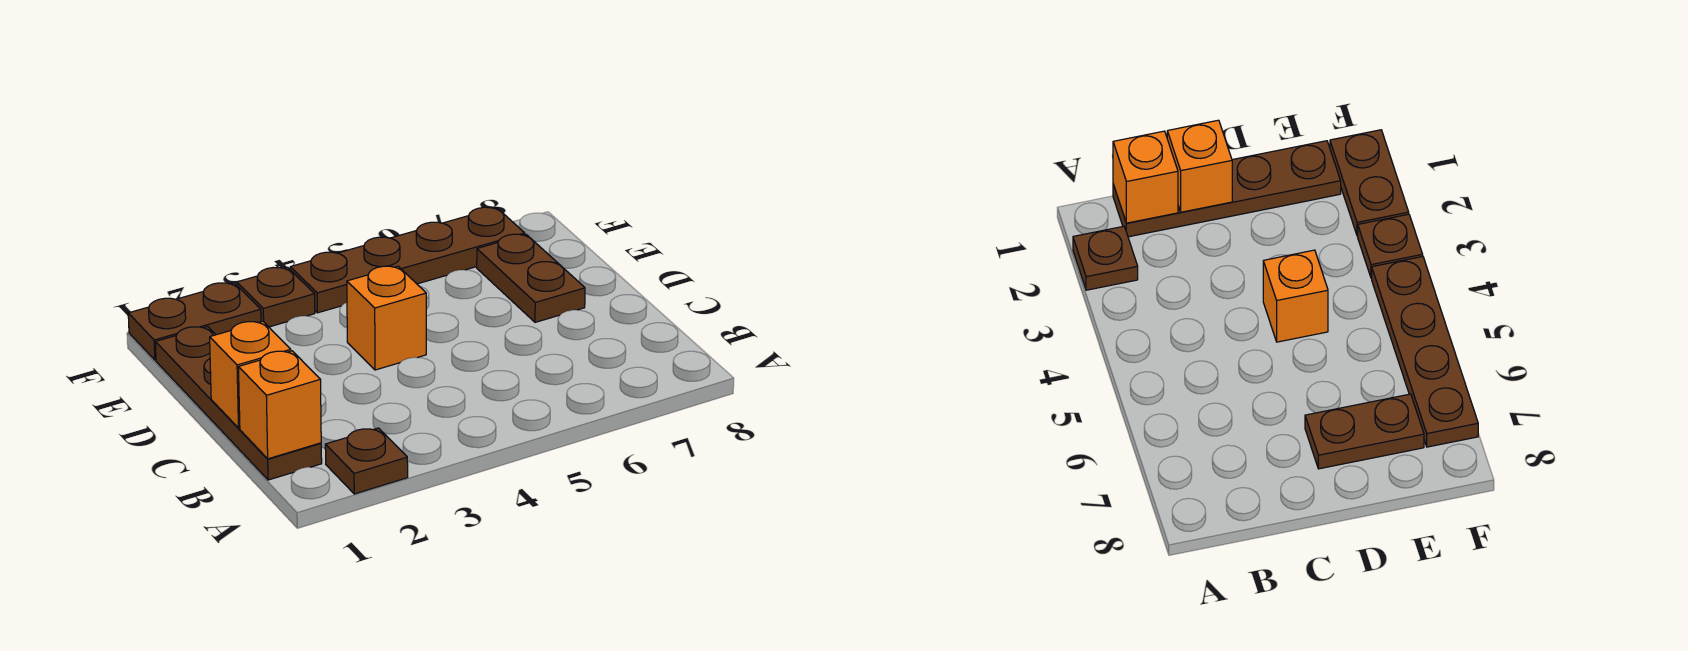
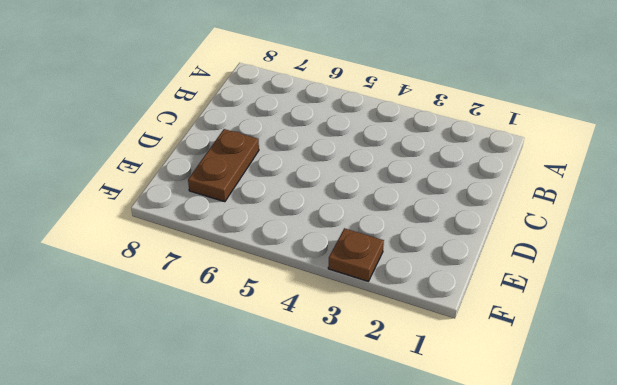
none -> brown plate A2 level 1
none -> brown plate B1:E1 level 1

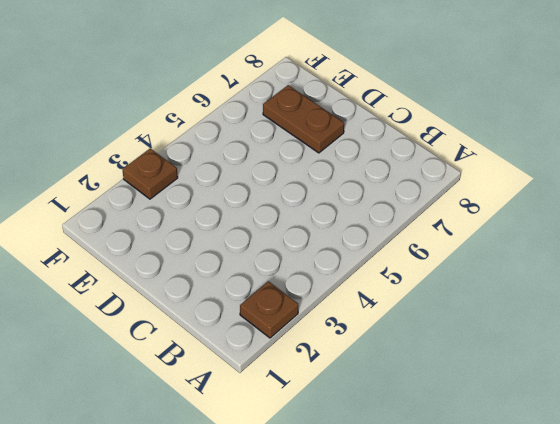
none -> brown plate B1:E1 level 1
none -> orange brick D4 level 1

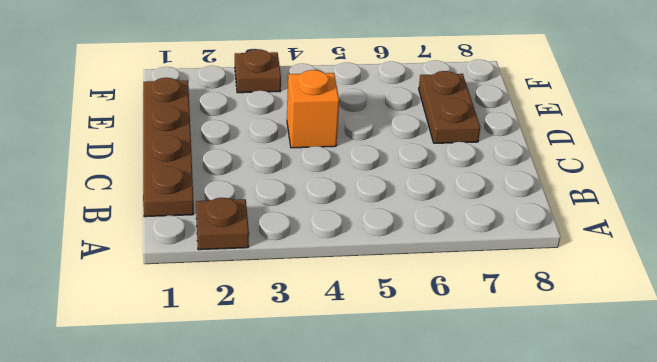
none -> brown plate F1:F2 level 1
none -> brown plate F4:F7 level 1

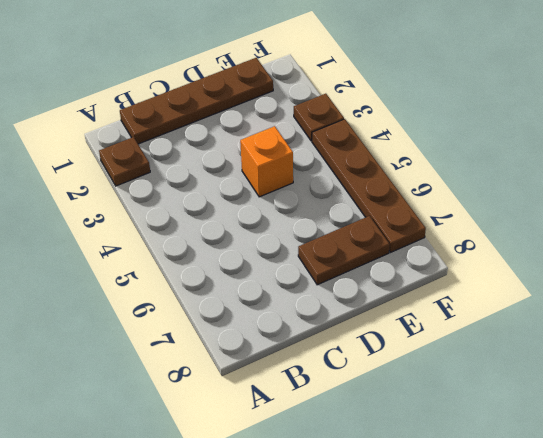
none -> brown plate F1:F2 level 1
none -> orange brick B1 level 2

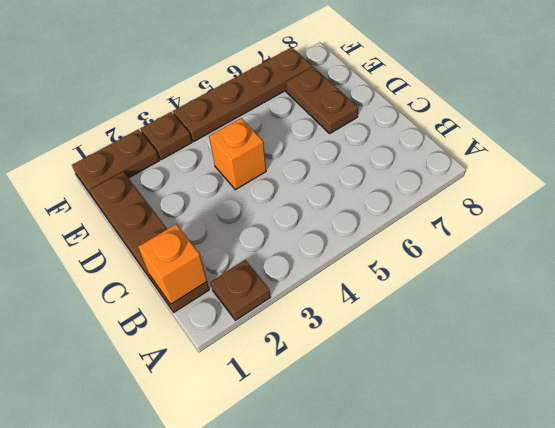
none -> orange brick C1 level 2

